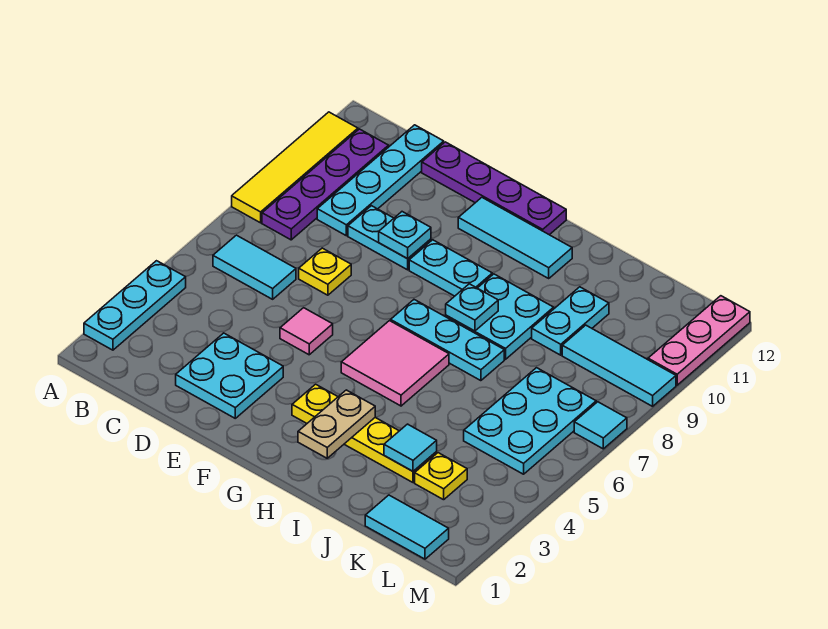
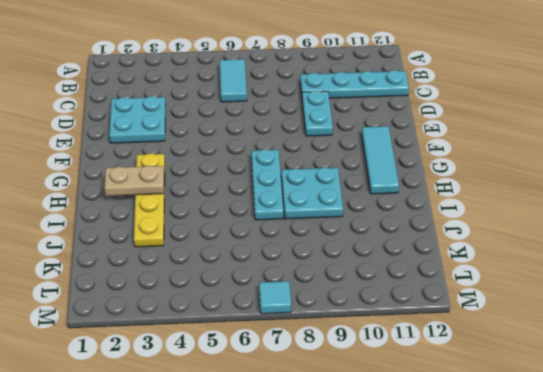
none -> cyan plate A2:A4 level 1
none -> yellow tile A8:A11 level 1
none -> purple plate B8:B11 level 1

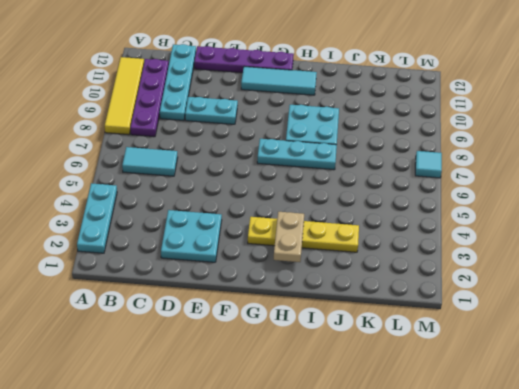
none -> yellow plate D7 level 1
none -> pink tile E5 level 1
none -> cyan plate F9:G9 level 1

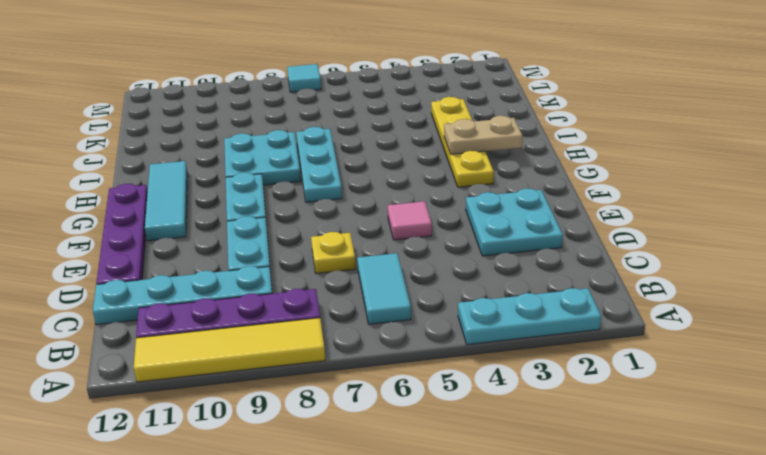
none -> pink tile G5:H6 level 1
none -> cyan plate J9:J10 level 1
none -> cyan tile K1:L1 level 1

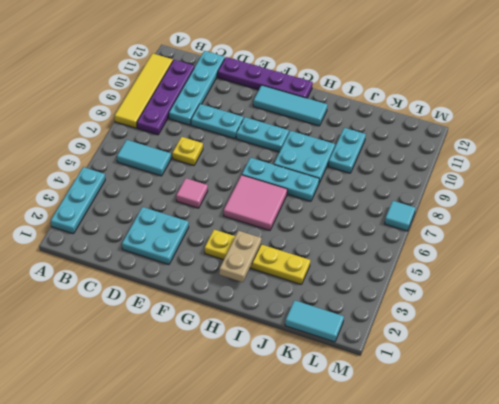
none -> yellow plate K3 level 1
none -> cyan plate K5:L7 level 1
none -> cyan tile K9:M9 level 1

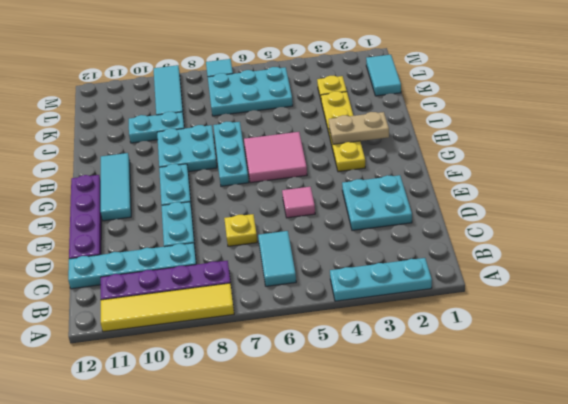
none -> pink plate M10:M12 level 1
none -> cyan plate E9 level 2
none -> cyan plate H8 level 2

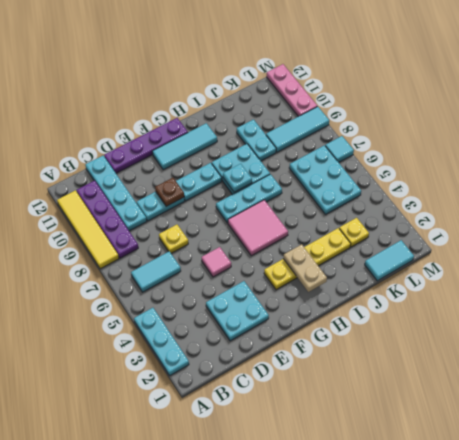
brown plate E9 level 2 -> cyan plate E9 level 2
none -> cyan tile J3 level 2

